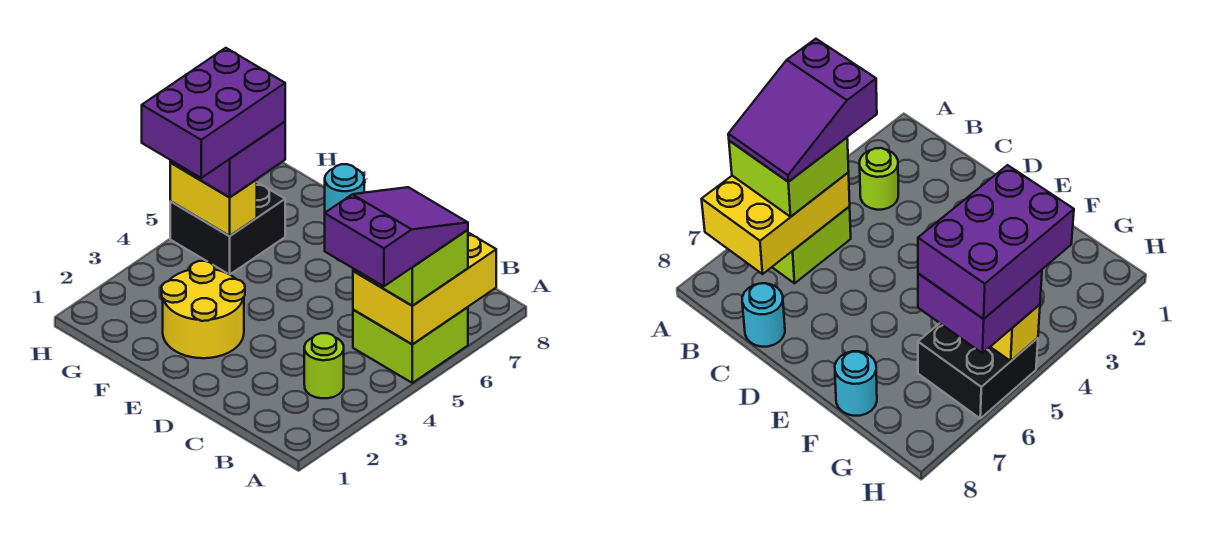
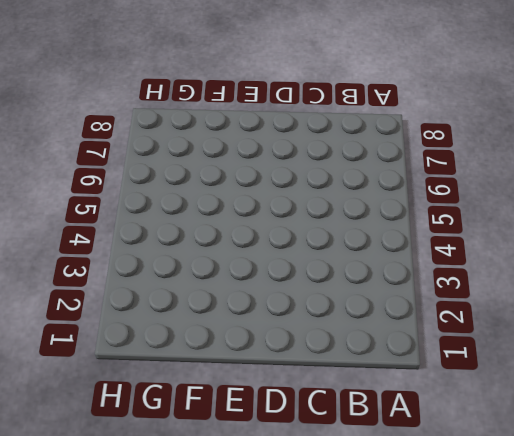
none -> lime brick A5:B6 level 1
none -> lime round brick B3 level 1
none -> cyan round brick C8 level 1

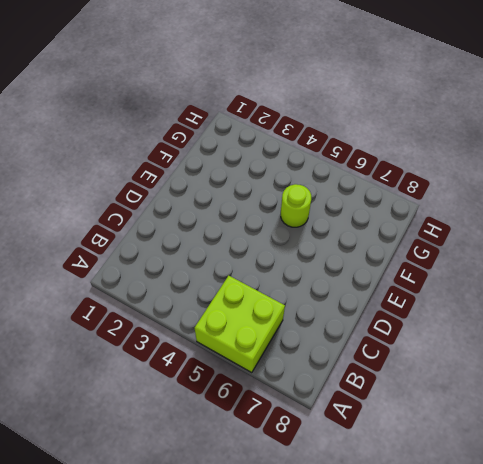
lime round brick F5 level 1 -> lime round brick B3 level 1
none -> cyan round brick C8 level 1
none -> yellow round brick E2:F3 level 1
none -> cyan round brick F8 level 1

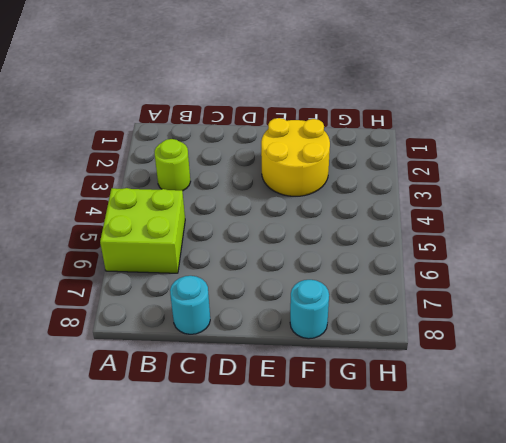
none -> black brick G5:H6 level 1
none -> yellow brick A5:B7 level 2
none -> yellow brick G5:H5 level 2

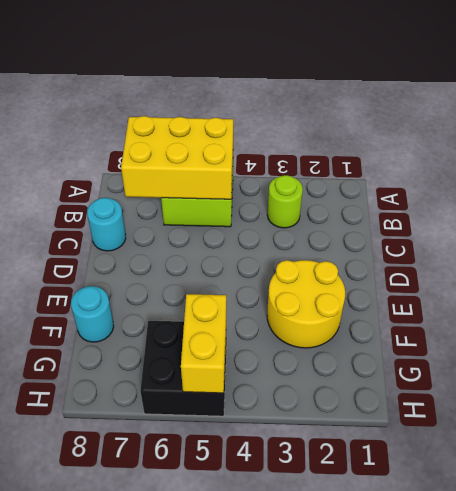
none -> lime brick A5:B6 level 3
none -> purple brick G5:H6 level 3
none -> purple slope A4:B6 level 4 top 4

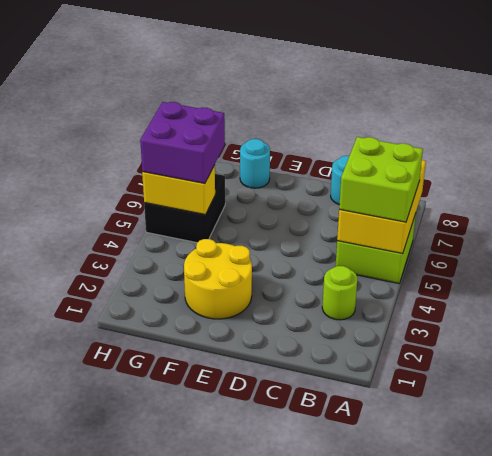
none -> purple slope A4:B6 level 4 top 4
none -> purple brick G4:H6 level 4

